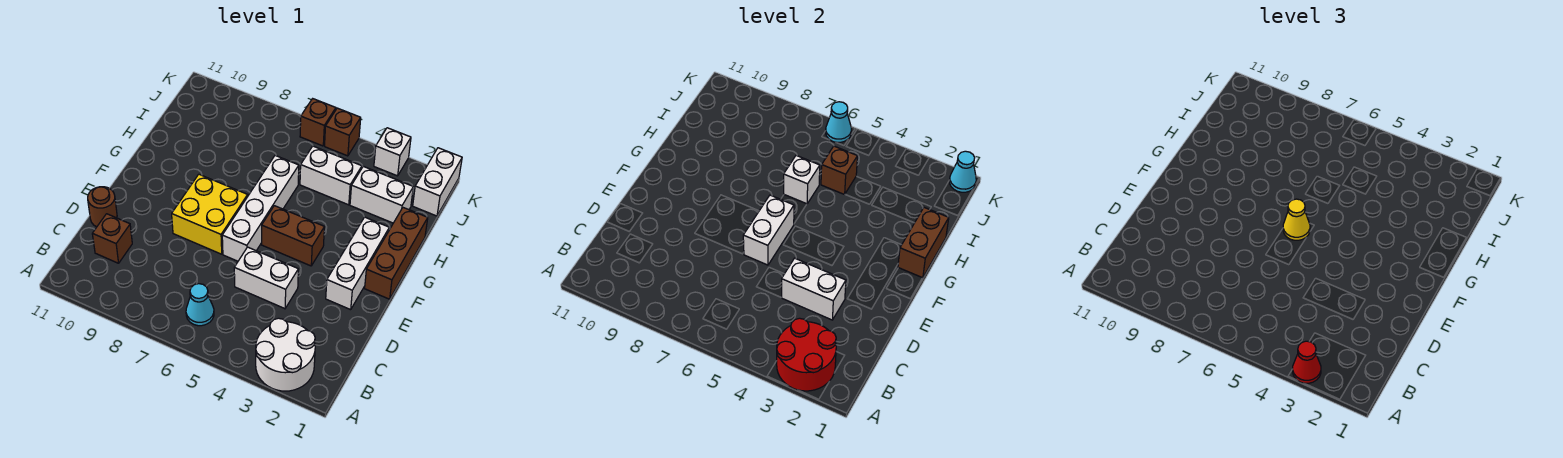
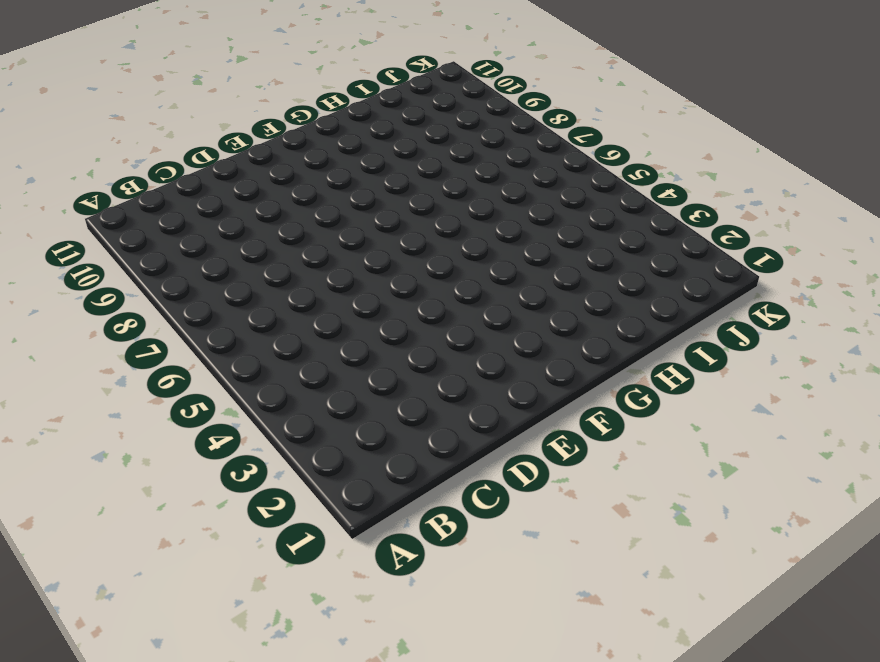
none -> white round brick A2:B3 level 1
none -> cyan cone B6 level 1
none -> brown brick C10 level 1

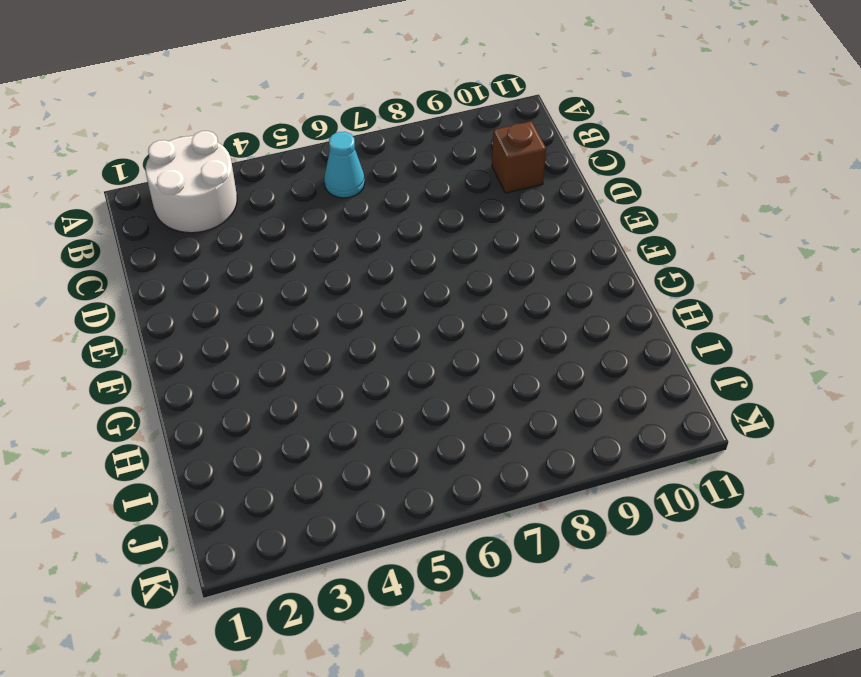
none -> white brick D4:D5 level 1
none -> brown round brick D11 level 1
none -> white brick E2:G2 level 1

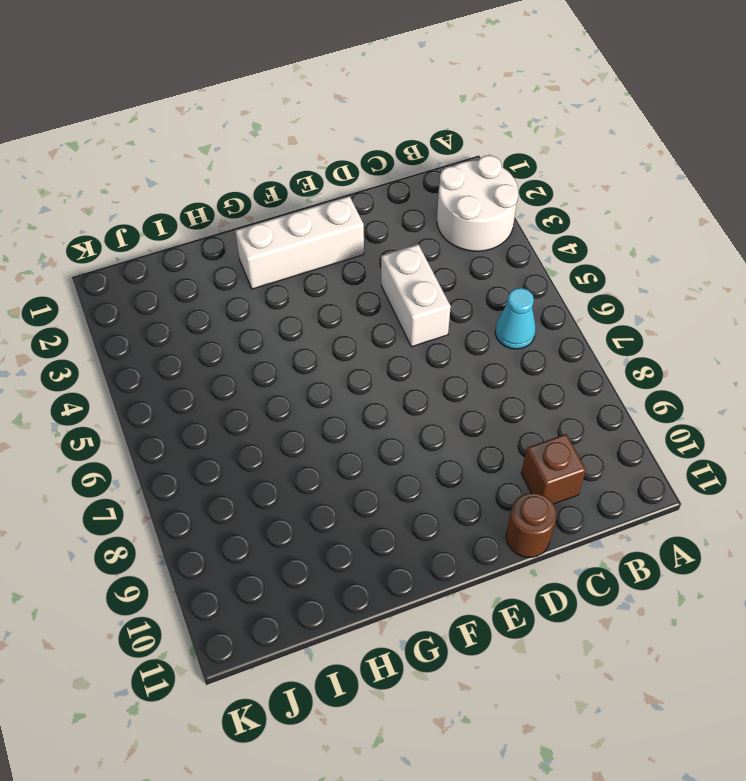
none -> white brick E6:H6 level 1
none -> yellow brick E7:F8 level 1
none -> brown brick F1:H1 level 1

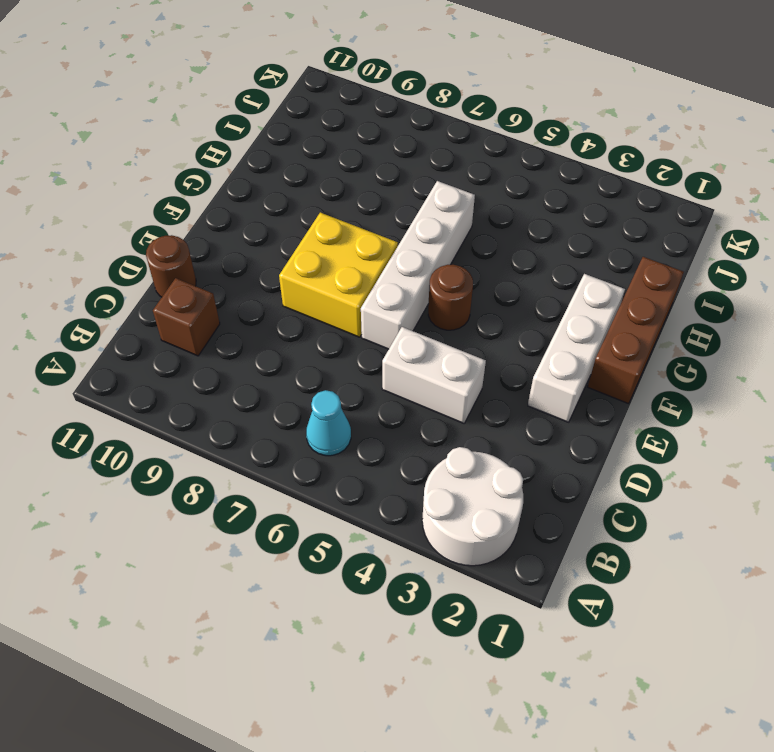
brown round brick F5 level 1 -> brown brick F4:F5 level 1
none -> white brick I2:I3 level 1
none -> white brick I4:I5 level 1
none -> white brick J1:K1 level 1

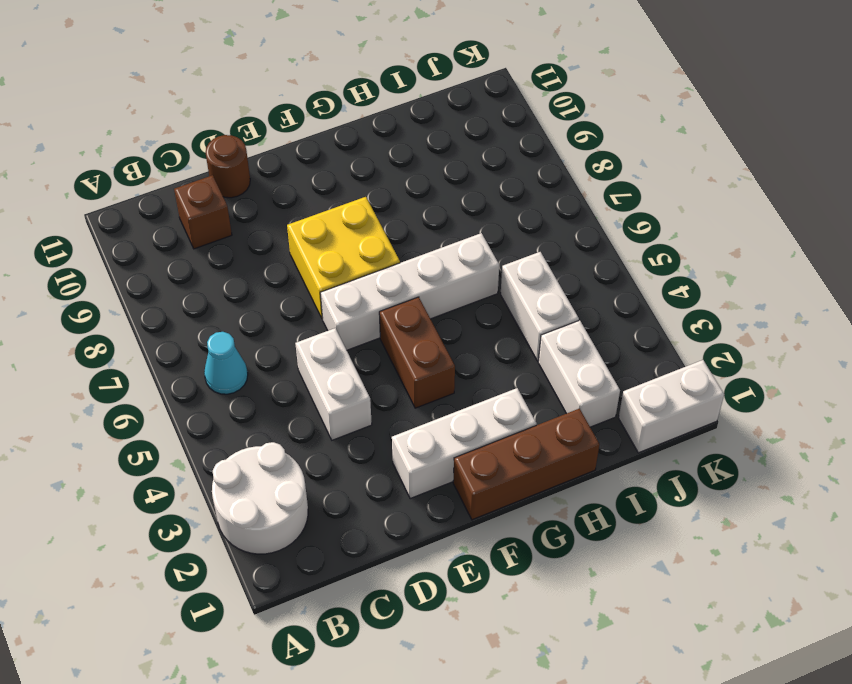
none -> white brick K3 level 1
none -> brown brick K5 level 1
none -> brown brick K6 level 1

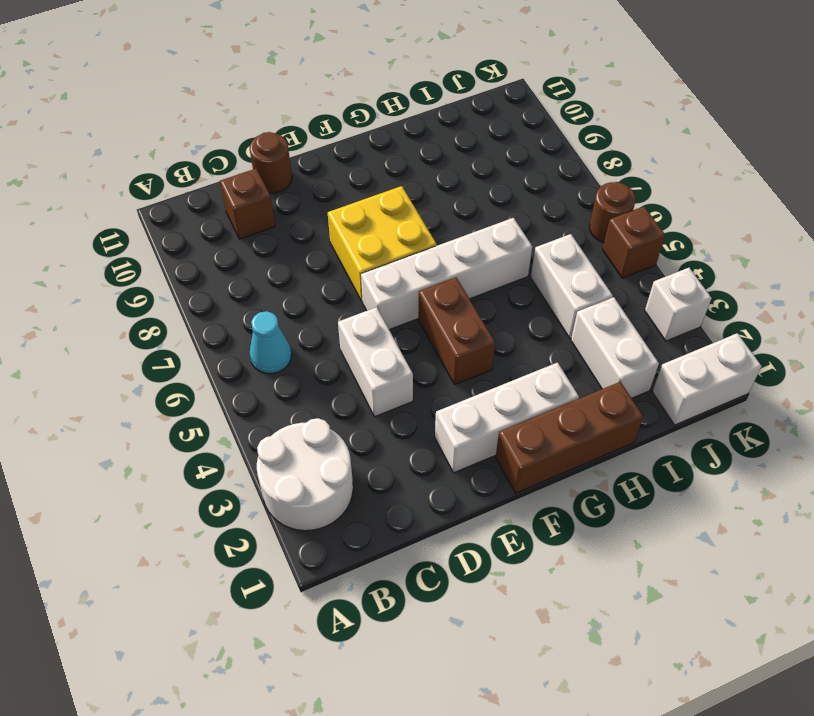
brown round brick K6 level 1 -> brown brick K6 level 1
none -> red round brick A2:B3 level 2
none -> white brick D3:D4 level 2
none -> white brick E6:F6 level 2

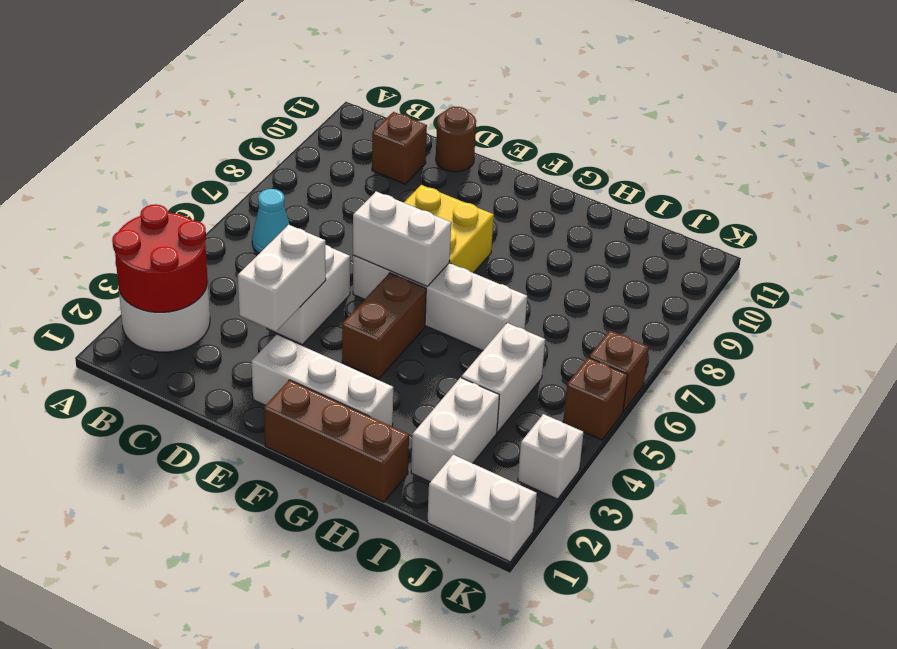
none -> brown brick G1:H1 level 2
none -> white brick H6 level 2
none -> brown brick I5 level 2

